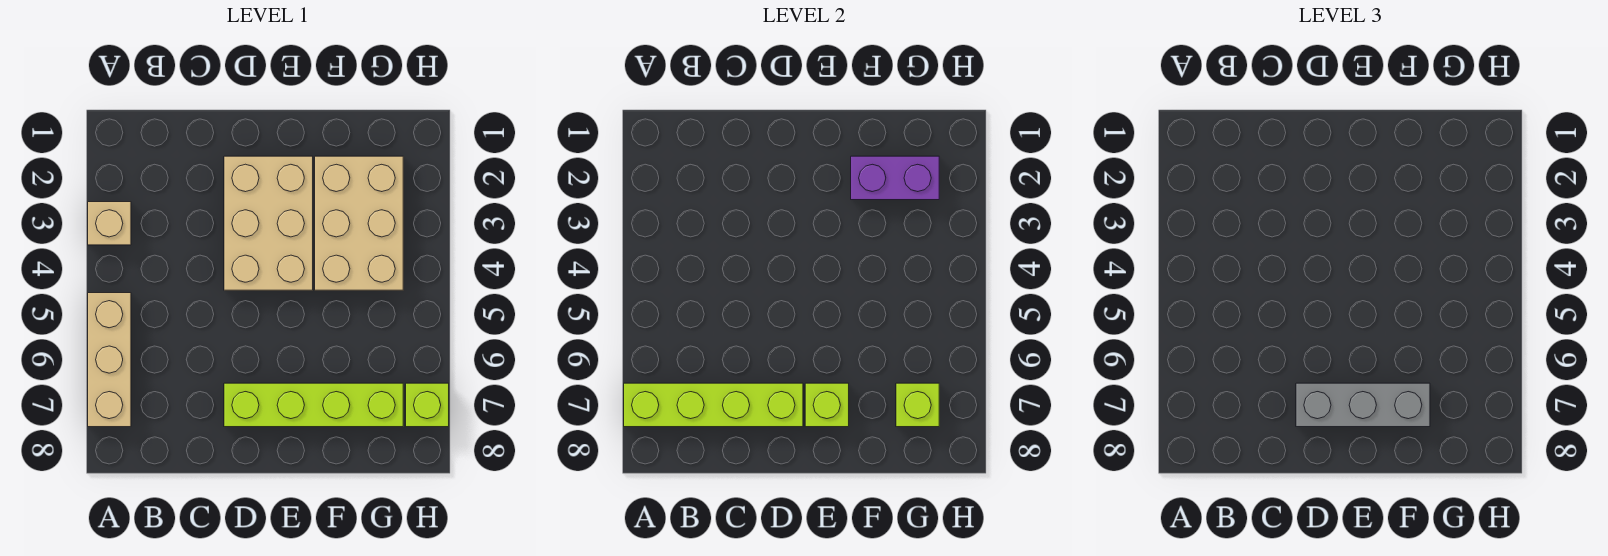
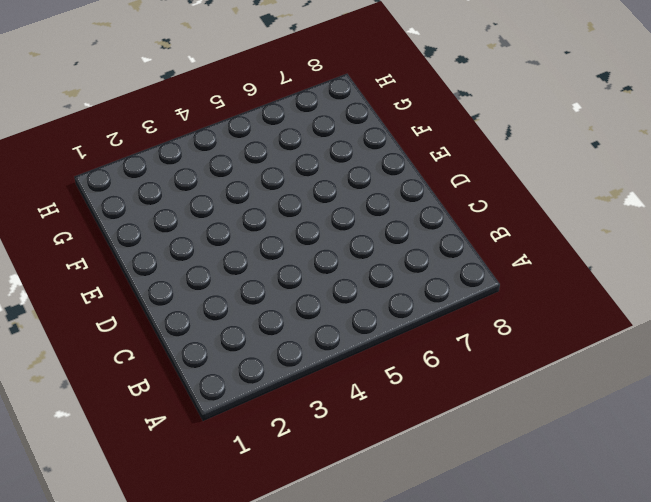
none -> tan brick A3 level 1
none -> tan brick A5:A7 level 1

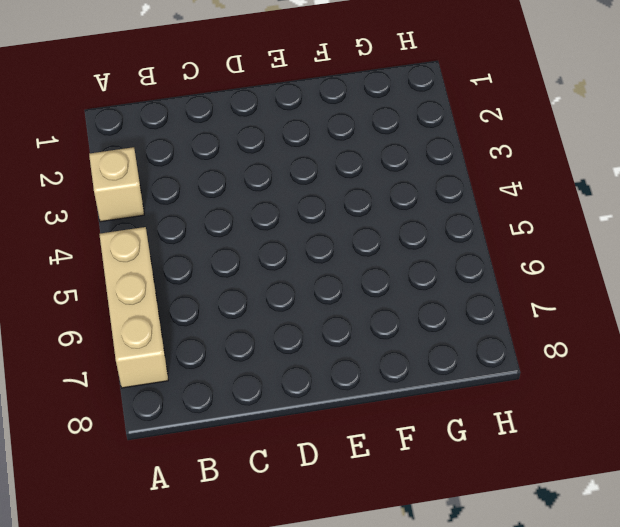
none -> tan brick D2:E4 level 1
none -> lime brick D7:G7 level 1

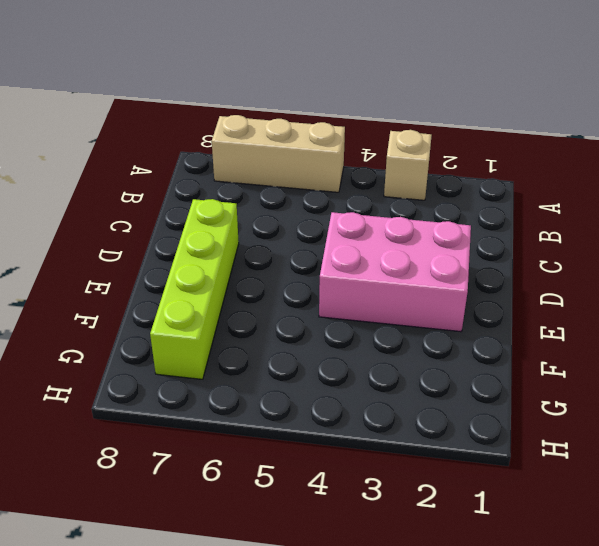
pink brick D2:E4 level 1 -> tan brick D2:E4 level 1
none -> tan brick F2:G4 level 1
none -> lime brick H7 level 1

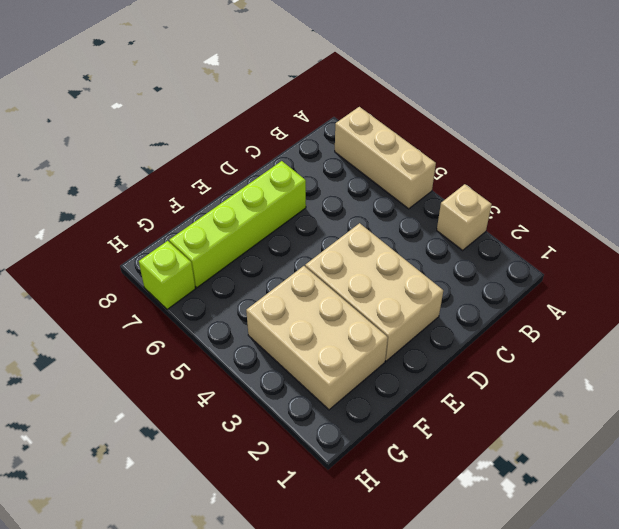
none -> lime brick A7:D7 level 2
none -> lime brick E7 level 2

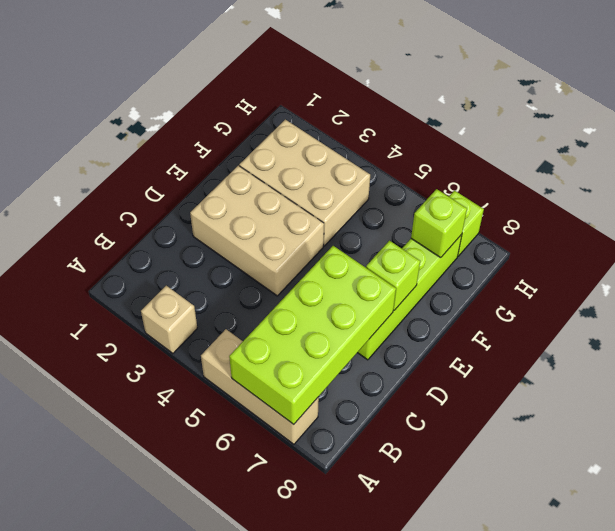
lime brick A6:D7 level 2 -> lime brick A7:D7 level 2
none -> purple brick F2:G2 level 2
none -> grey brick D7:F7 level 3

